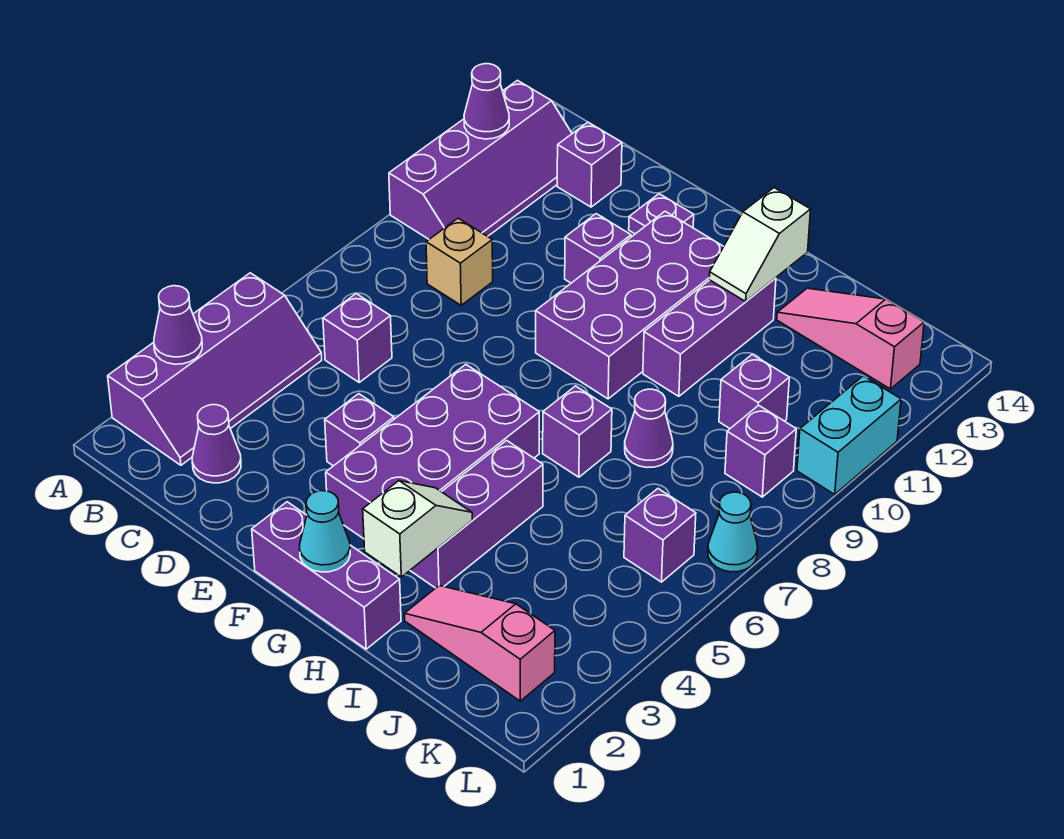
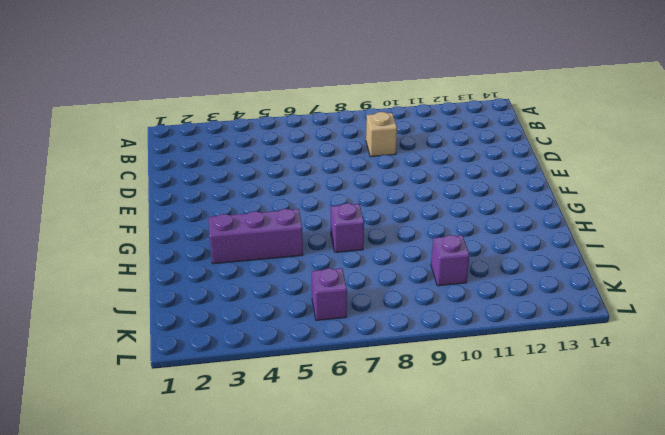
none -> purple slope A2:B5 level 1 top A
none -> purple slope A10:B13 level 1 top A
none -> purple cone C2 level 1

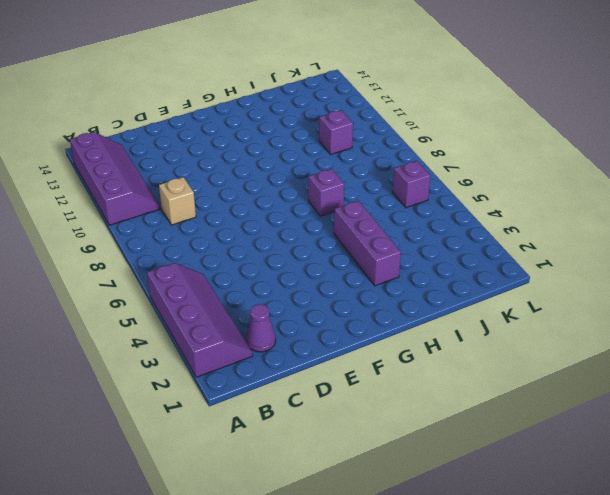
none -> purple brick C6 level 1
none -> purple brick C13 level 1
none -> purple brick E4 level 1

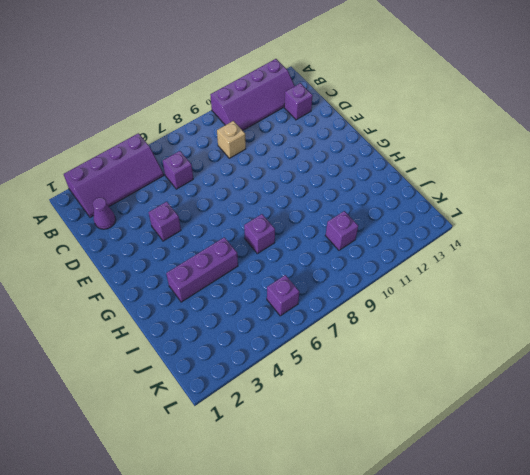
none -> purple brick E11 level 1
none -> purple plate E13 level 1
none -> purple brick F1:H1 level 1

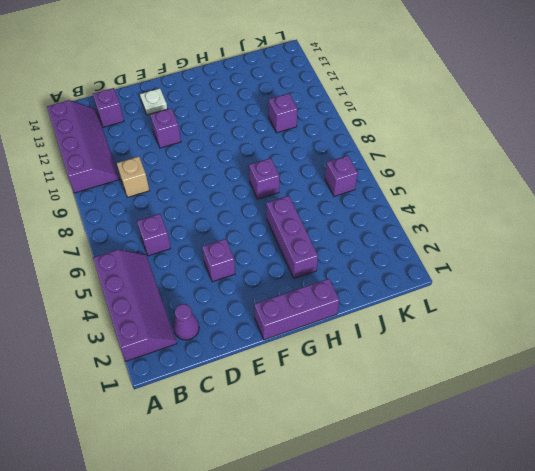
white plate E13 level 1 -> purple plate E13 level 1
none -> purple brick F3:G6 level 1
none -> purple brick F9:G12 level 1
none -> purple brick H10:H12 level 1

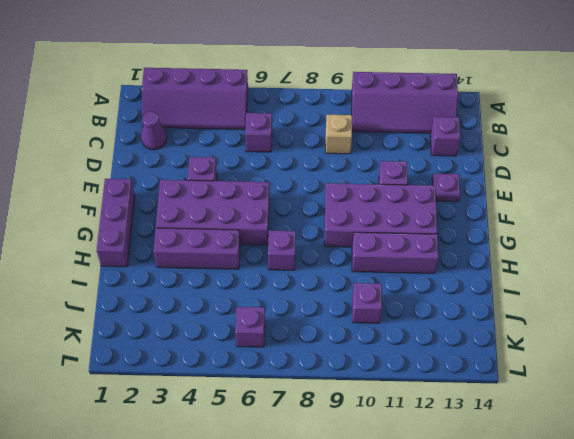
none -> pink slope I2:K2 level 1 top K
none -> purple cone I8 level 1
none -> pink slope I13:K13 level 1 top K

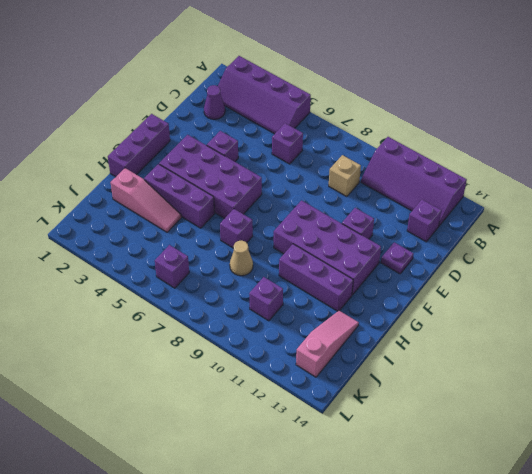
pink slope I2:I4 level 1 top 2 -> pink slope I2:K2 level 1 top K
tan cone I8 level 1 -> purple cone I8 level 1
none -> purple brick K9 level 1
none -> cyan cone L7 level 1
none -> cyan brick L10:L11 level 1

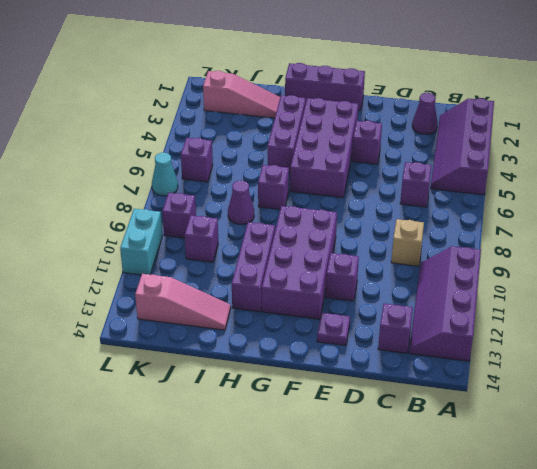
none -> purple cone A3 level 2
none -> purple cone A12 level 2
none -> cyan cone G1 level 2

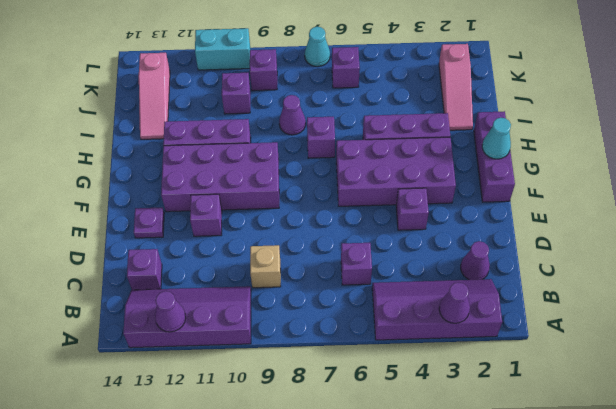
none -> white slope H2:H3 level 2 top 2
none -> white slope H12:H13 level 2 top 13

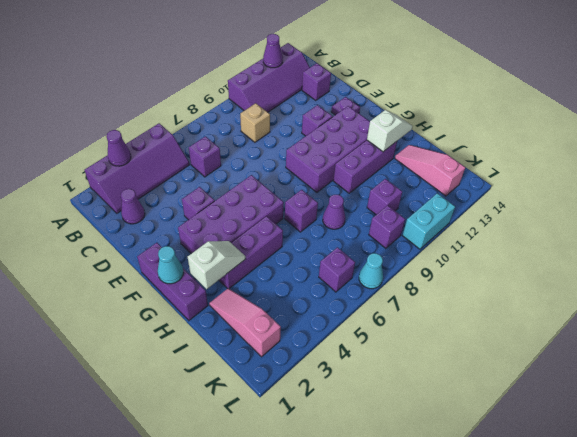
white slope H12:H13 level 2 top 12 -> white slope H12:H13 level 2 top 13

